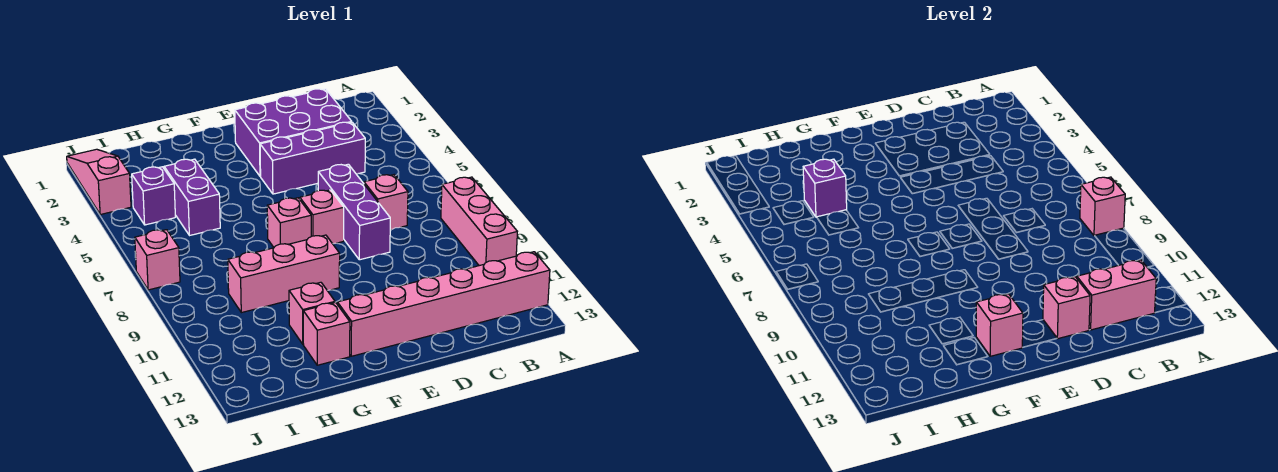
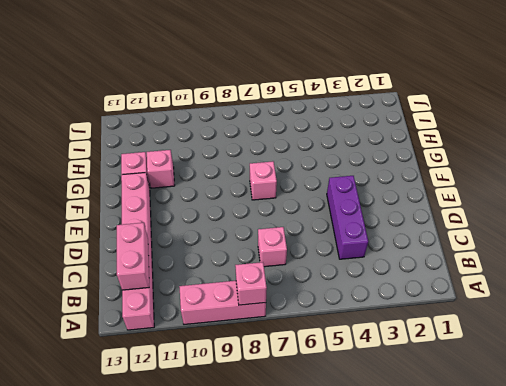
none -> purple brick C2:E3 level 1
none -> purple brick D6:D8 level 1
none -> pink brick E7 level 1

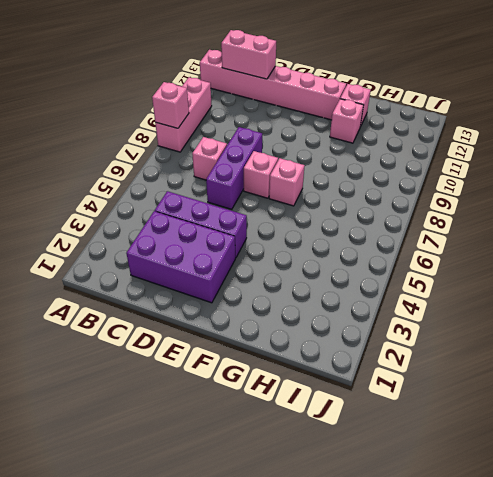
none -> pink brick F9:H9 level 1
none -> purple brick H4:H5 level 1
none -> purple brick I4 level 1

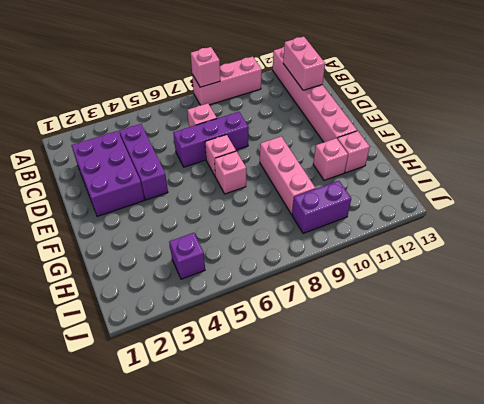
purple brick I9:I10 level 1 -> purple brick H4:H5 level 1
none -> pink slope J1:J3 level 1 top 3
none -> pink brick J7 level 1
none -> pink brick D12 level 2

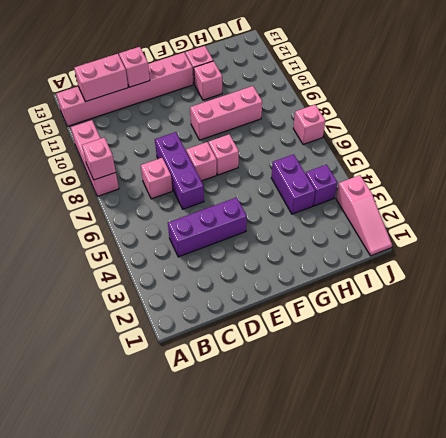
none -> purple brick C2:E3 level 1
none -> pink brick F12 level 2
none -> purple brick H4 level 2

